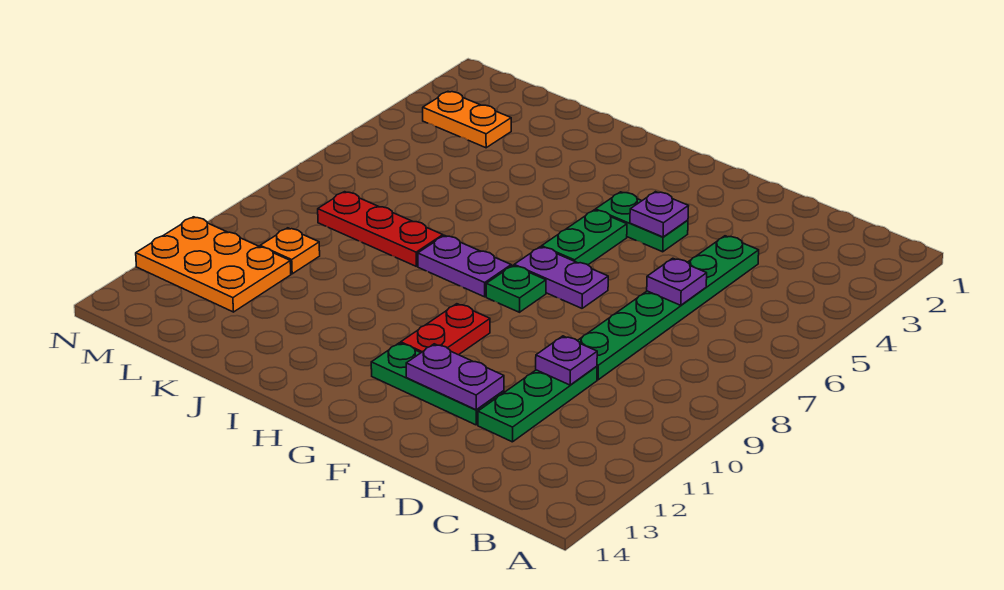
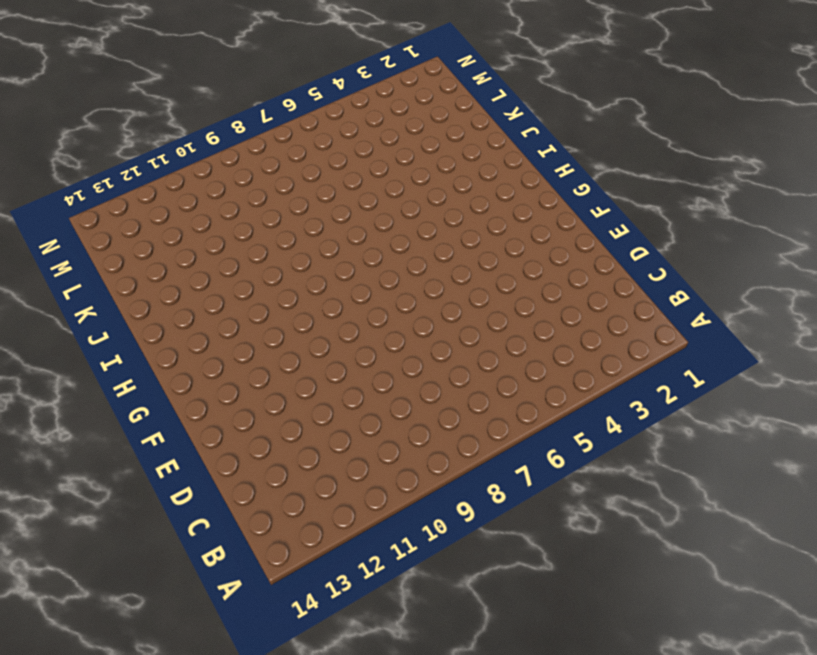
none -> green plate D4:D9 level 1
none -> green plate D10:D12 level 1
none -> green plate E12:G12 level 1

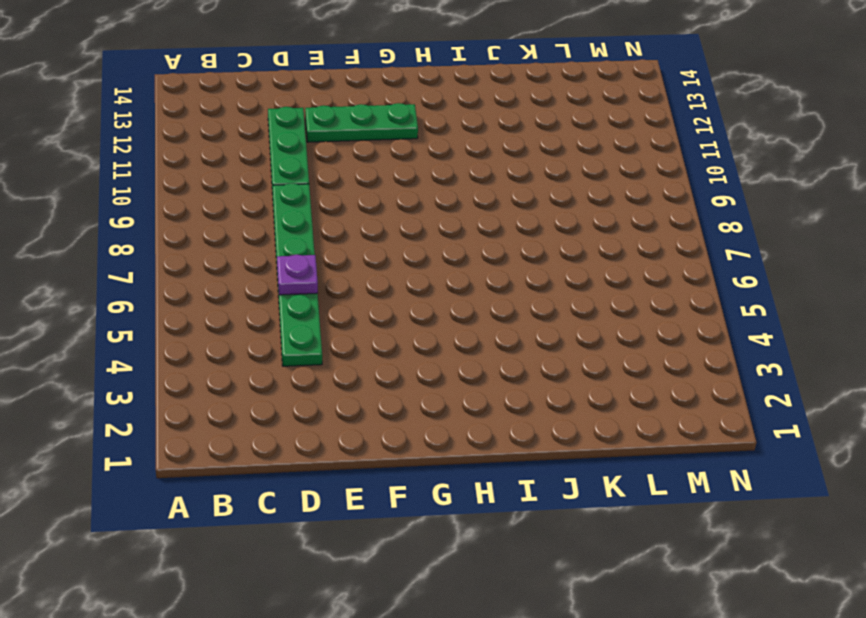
none -> green plate F4:G4 level 1
none -> purple plate F7:G7 level 1
none -> green plate G5:G6 level 1

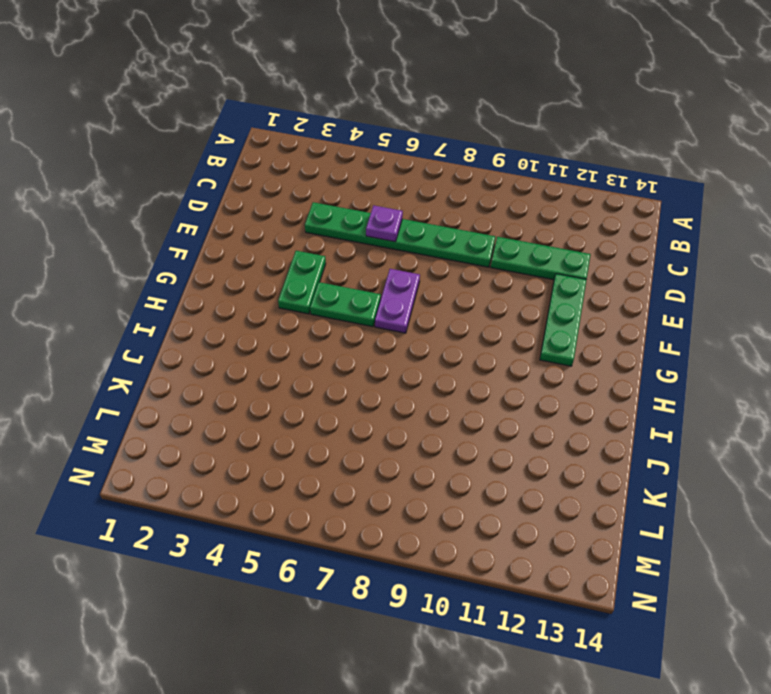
none -> green plate G8 level 1
none -> red plate G10:G11 level 1
none -> purple plate H8:I8 level 1

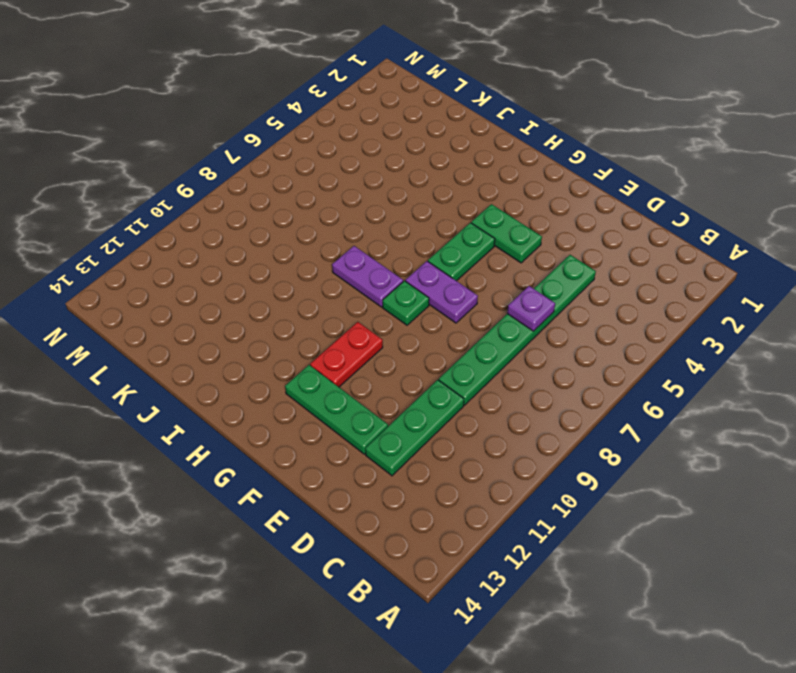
none -> red plate J8:L8 level 1
none -> orange plate L3:M3 level 1
none -> orange plate L10 level 1

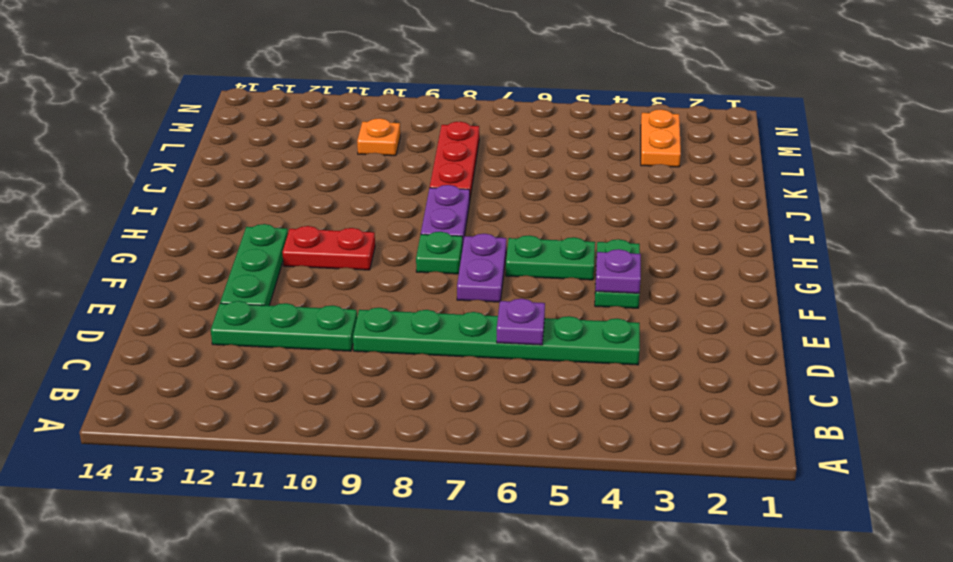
none -> orange plate L11:N12 level 1
none -> purple plate D10 level 2
none -> purple plate E12:F12 level 2

